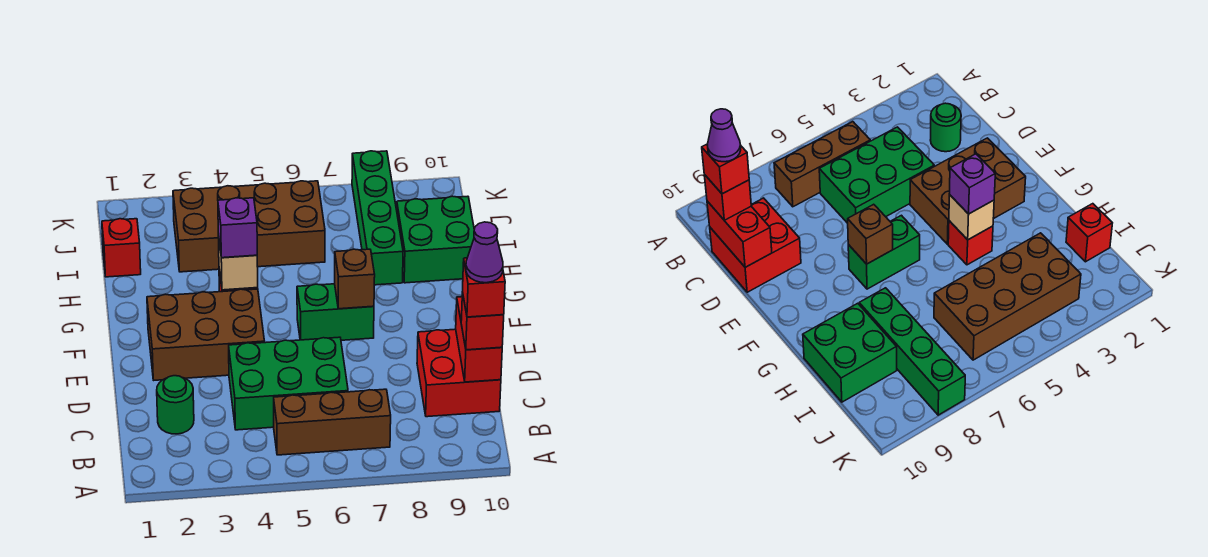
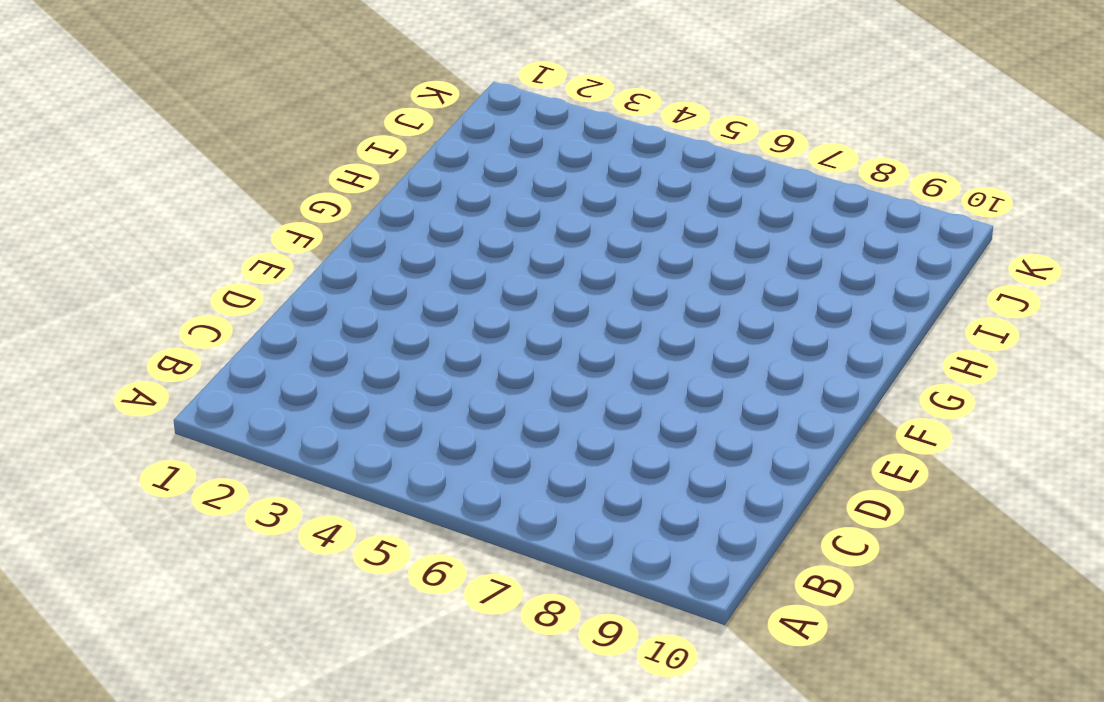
none -> brown brick B5:B7 level 1
none -> green round brick C2 level 1
none -> green brick C4:D6 level 1

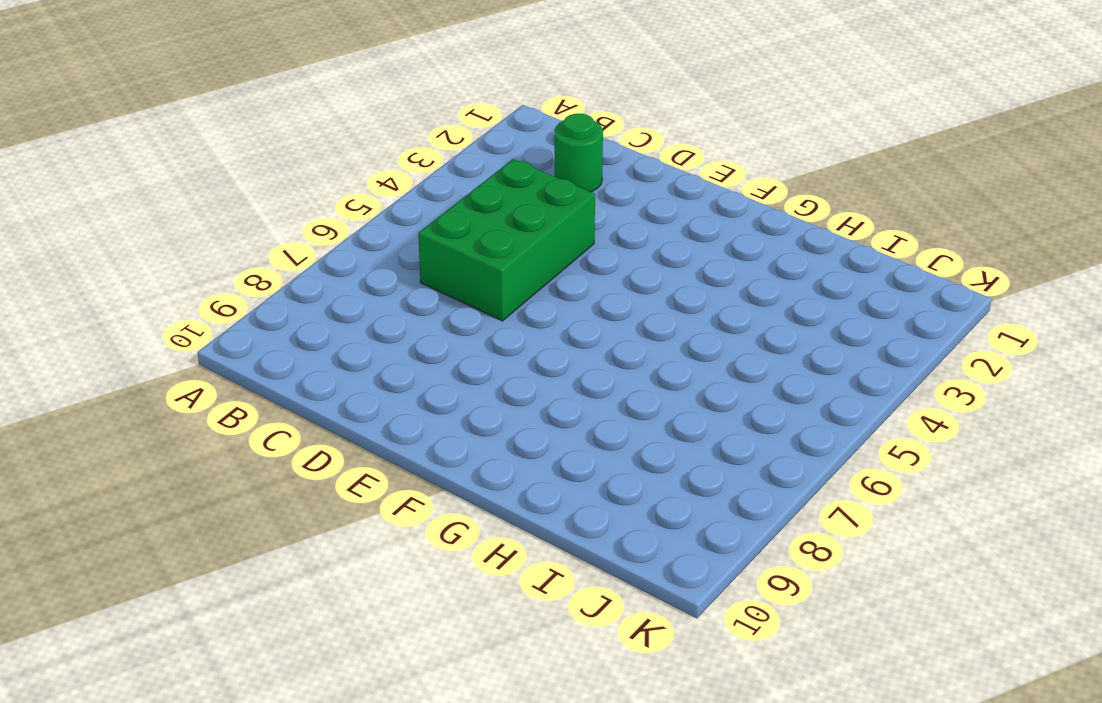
none -> brown brick B5:B7 level 1
none -> red brick C9:D10 level 1
none -> brown brick E2:F4 level 1

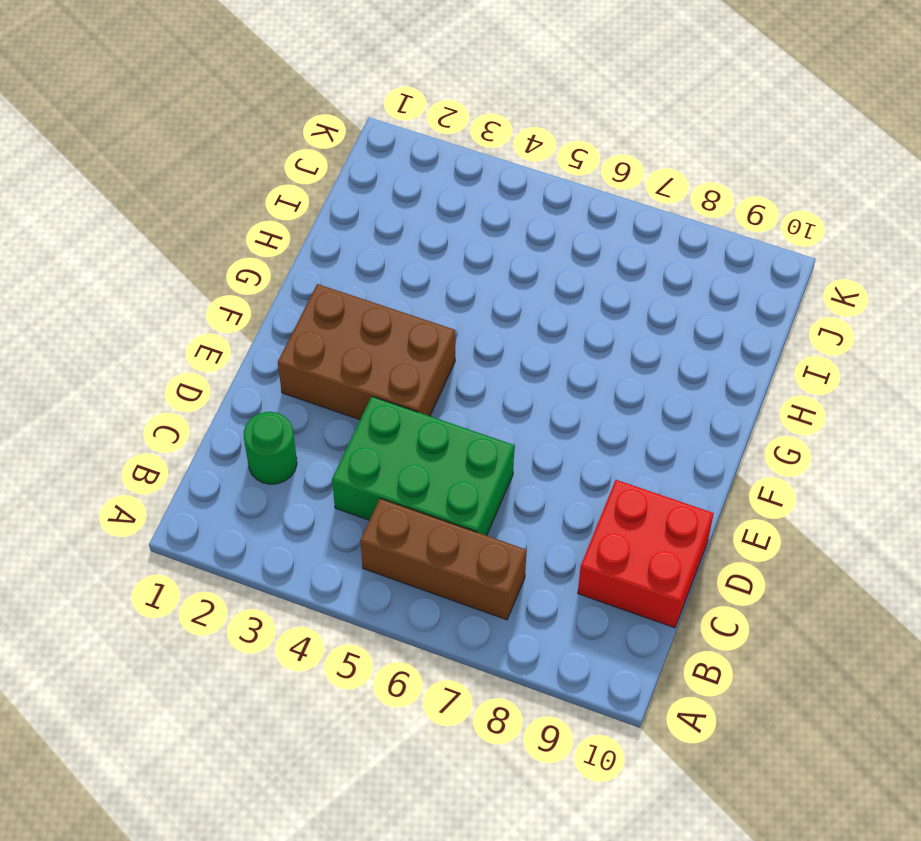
none -> green brick F6:F7 level 1
none -> red brick G4 level 1
none -> green brick H8:K8 level 1

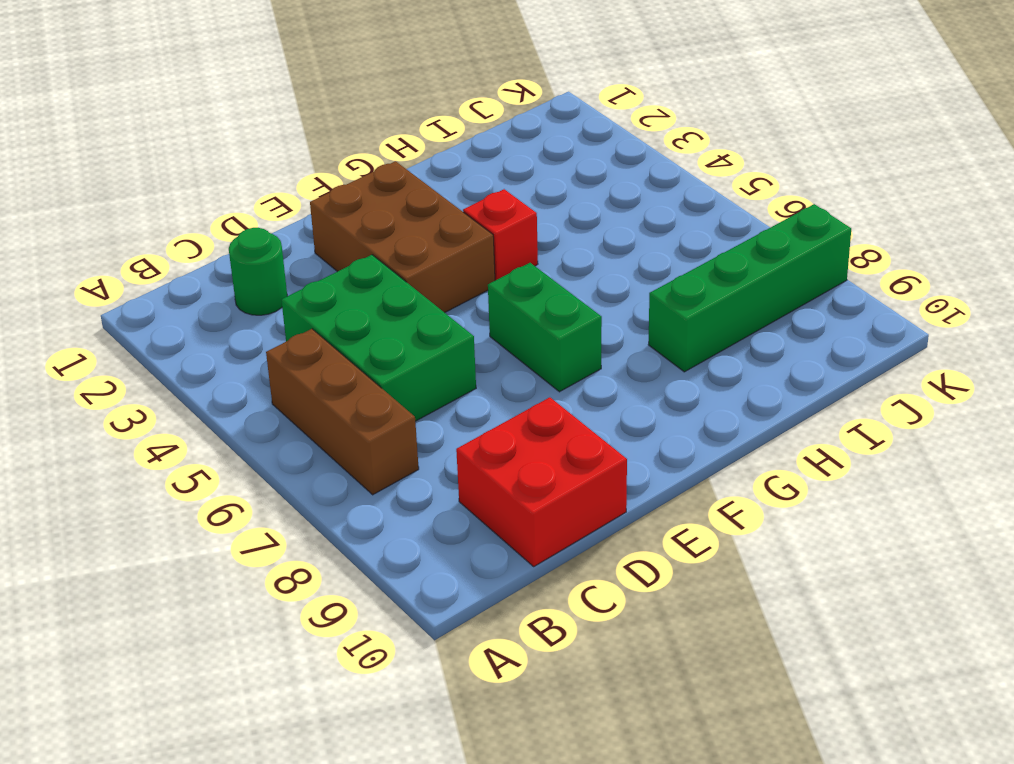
none -> green brick H9:I10 level 1
none -> red brick I1 level 1
none -> brown brick I3:J6 level 1

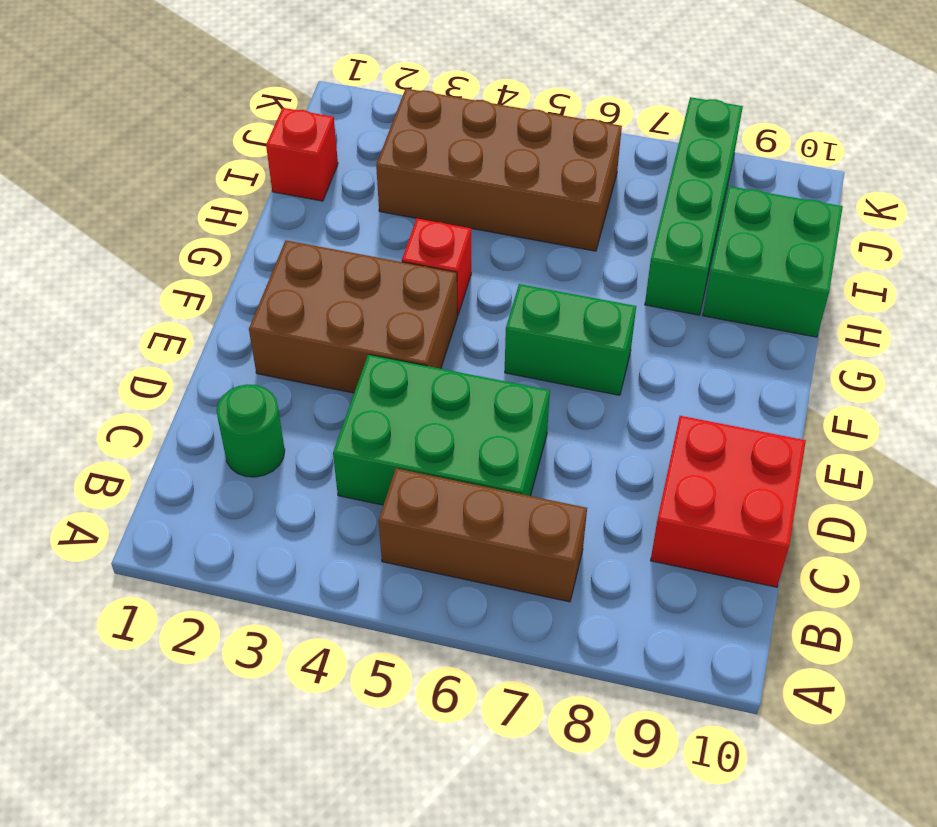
none -> red brick C10:D10 level 2
none -> brown brick F7 level 2
none -> tan brick G4 level 2

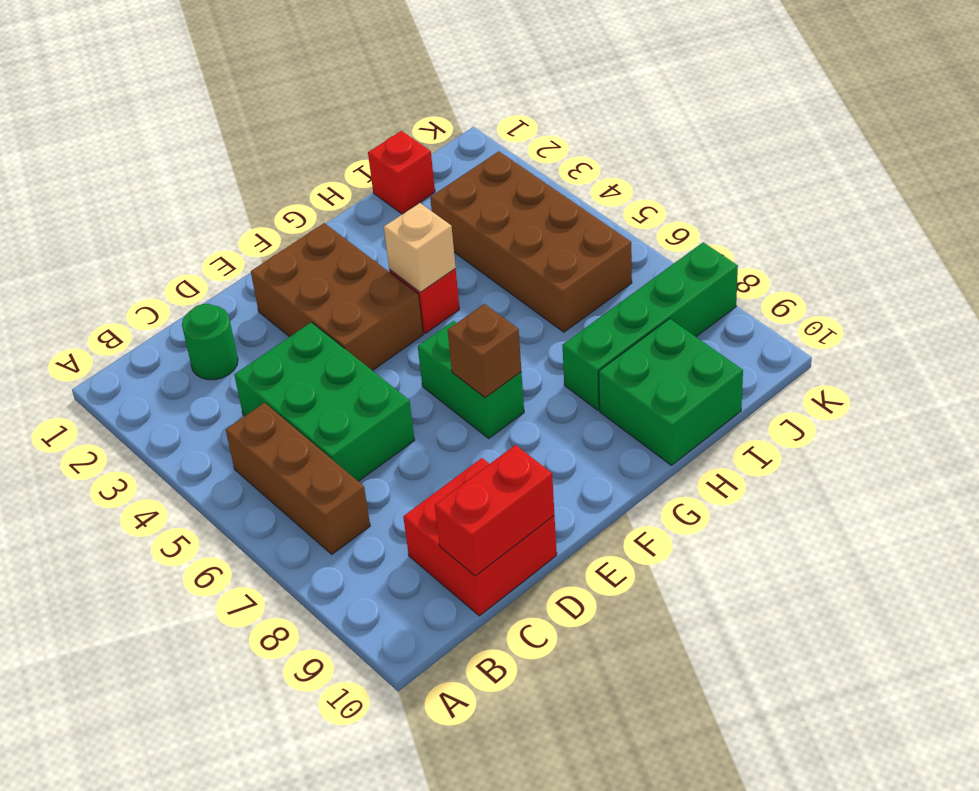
none -> red brick C10 level 3
none -> purple brick G4 level 3
none -> red brick C10 level 4

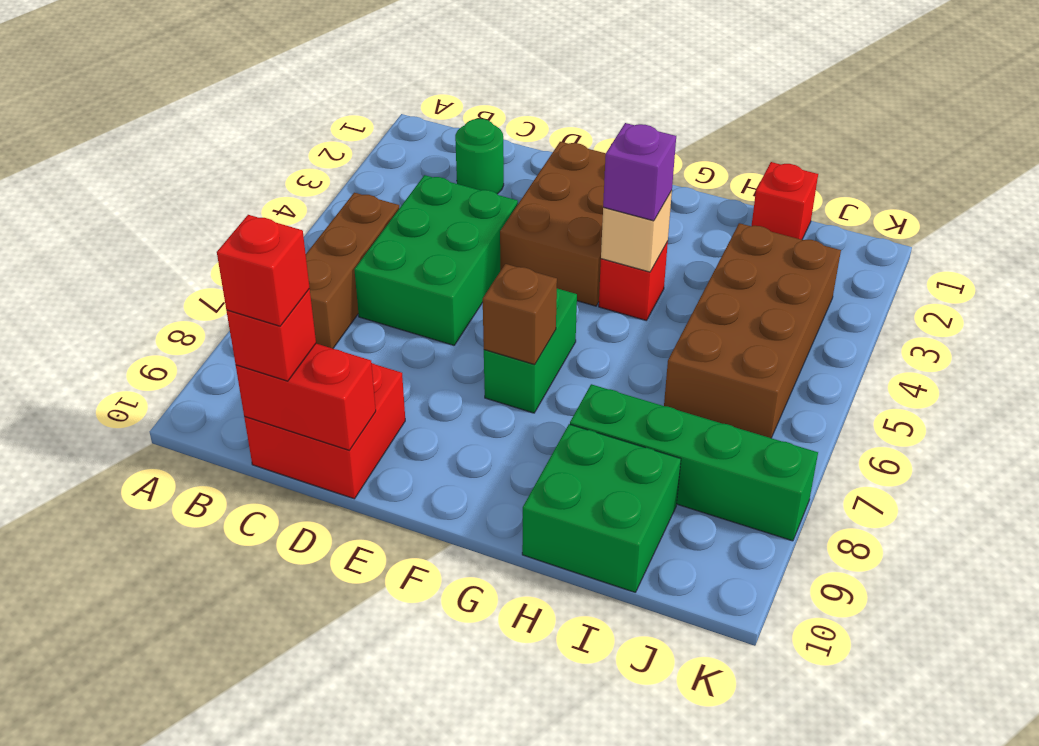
none -> purple cone C10 level 5

